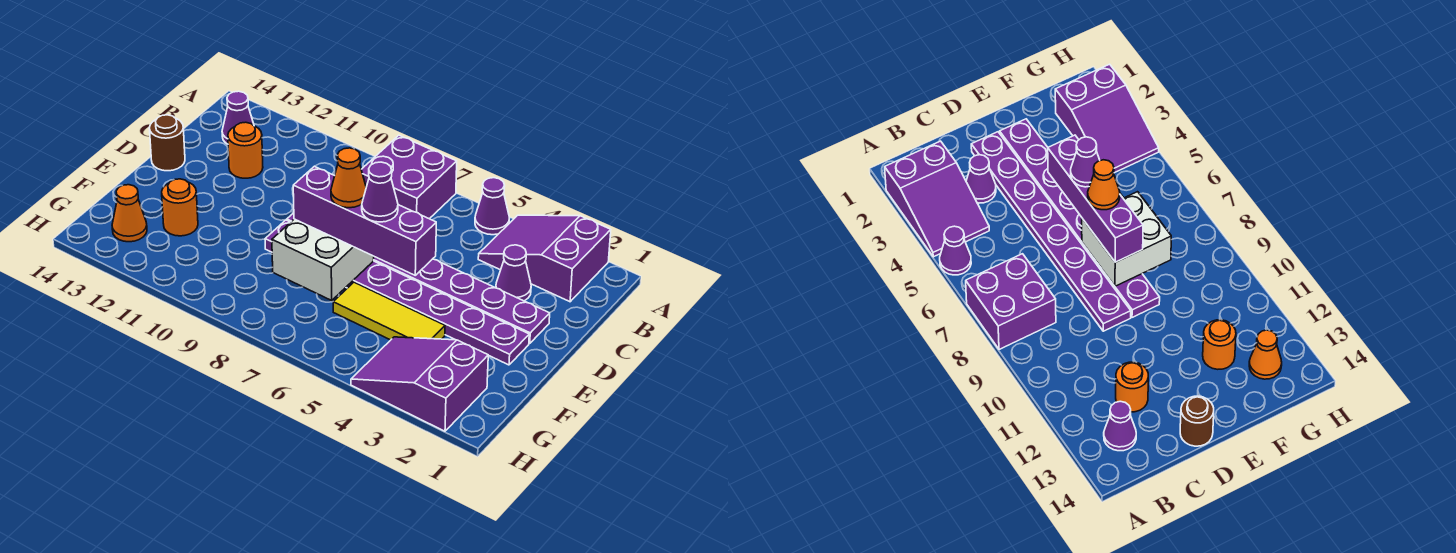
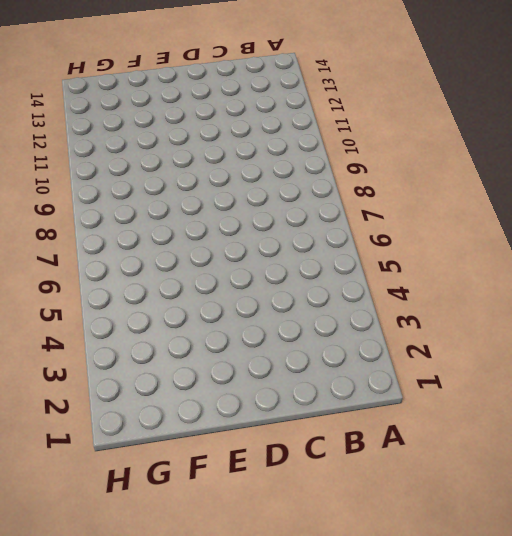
none -> purple slope A2:B4 level 1 top 2
none -> purple cone A5 level 1
none -> purple brick A7:B8 level 1

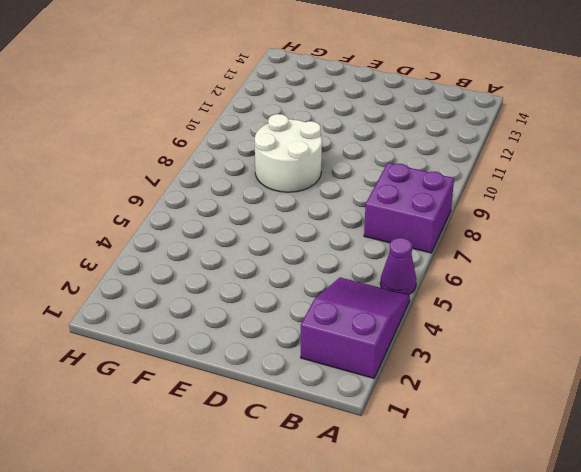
white round brick E8:F9 level 1 -> purple plate E2:E9 level 1
none -> purple cone B13 level 1
none -> purple cone C3 level 1
none -> orange round brick C12 level 1

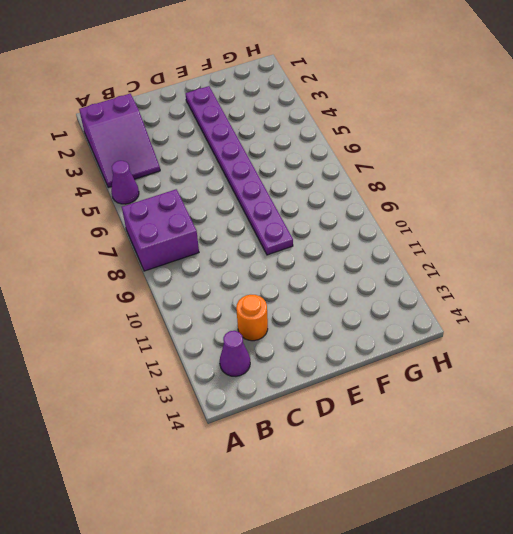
none -> purple cone C3 level 1
none -> purple plate D2:D9 level 1
none -> brown round brick D14 level 1

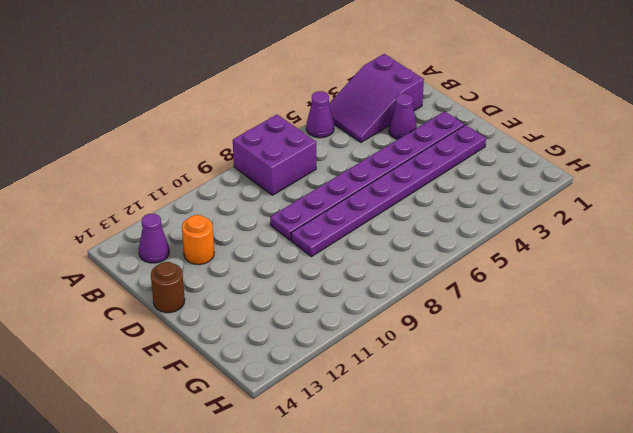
none -> yellow tile F4:F6 level 1
none -> orange round brick F12 level 1
none -> purple slope G2:H4 level 1 top 2

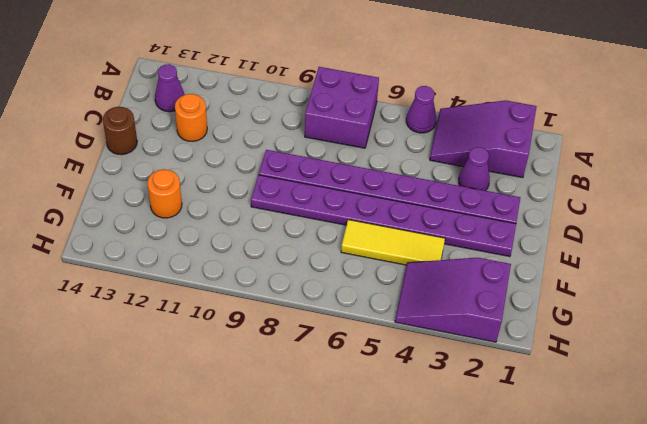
none -> orange cone G13 level 1
none -> white brick E7:F8 level 2
none -> purple brick E5:E8 level 3

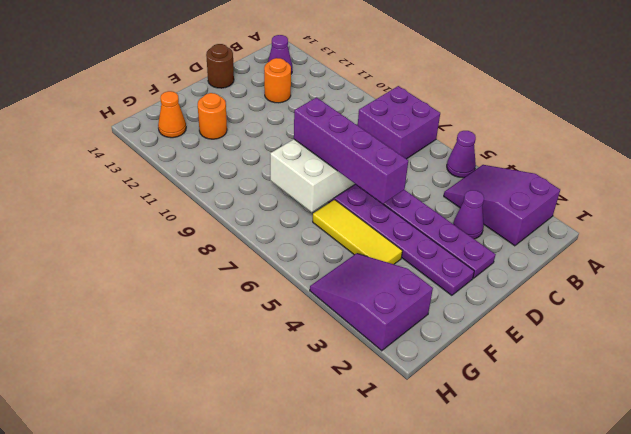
none -> purple cone E6 level 4
none -> orange cone E7 level 4

